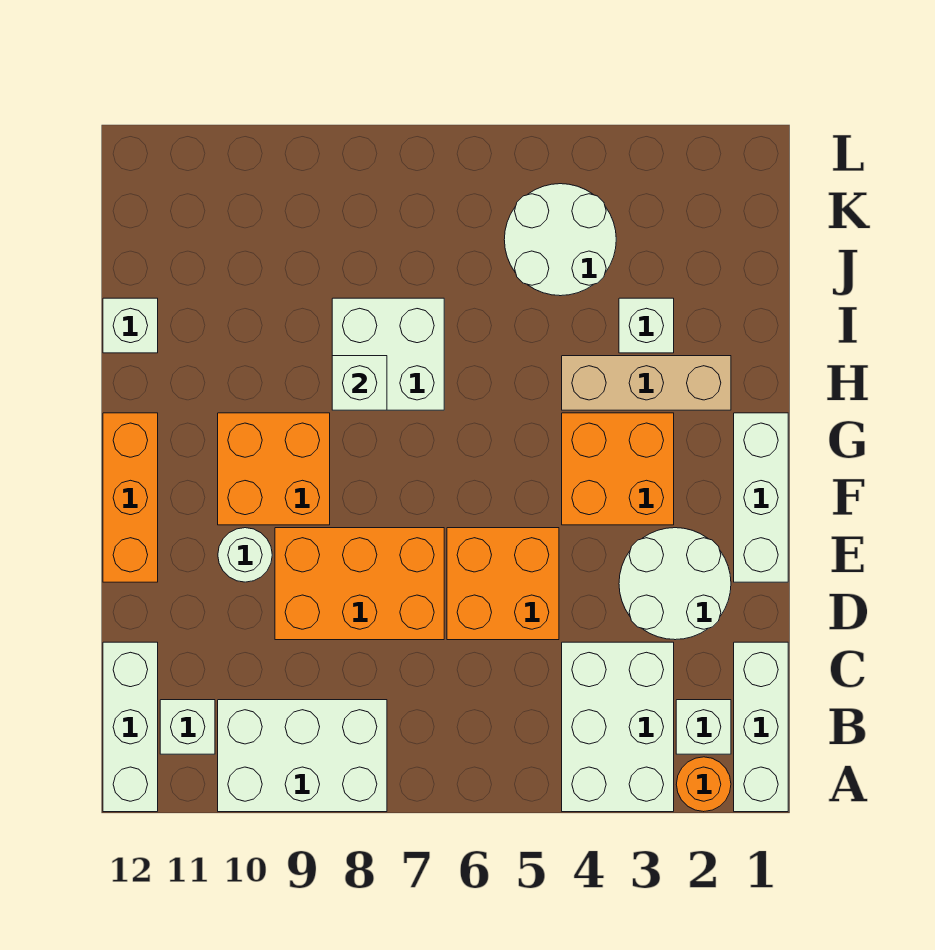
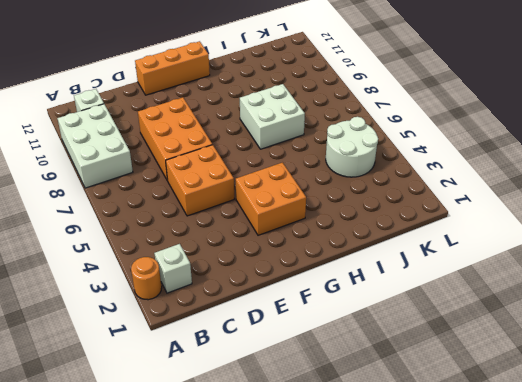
none -> white brick A1:C1 level 1
none -> white brick A3:C4 level 1
none -> white brick A12:C12 level 1

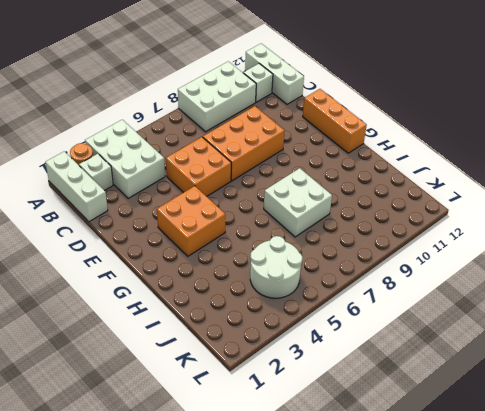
none -> white round brick D2:E3 level 1
none -> white brick E1:G1 level 1
none -> white round brick E10 level 1

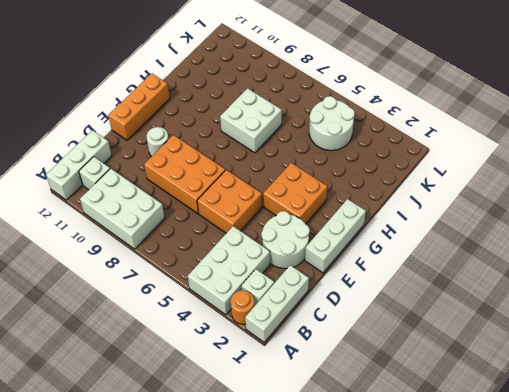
none -> orange brick F9:G10 level 1
none -> tan brick H2:H4 level 1
none -> white brick I3 level 1

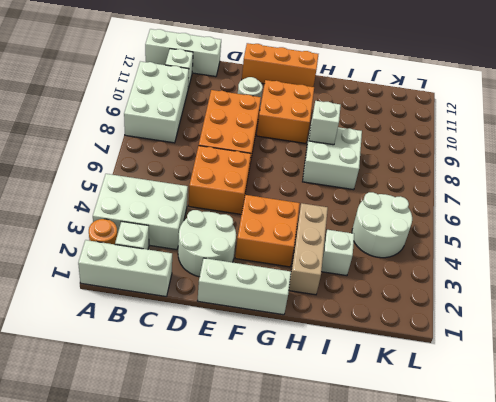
none -> white brick I12 level 1

